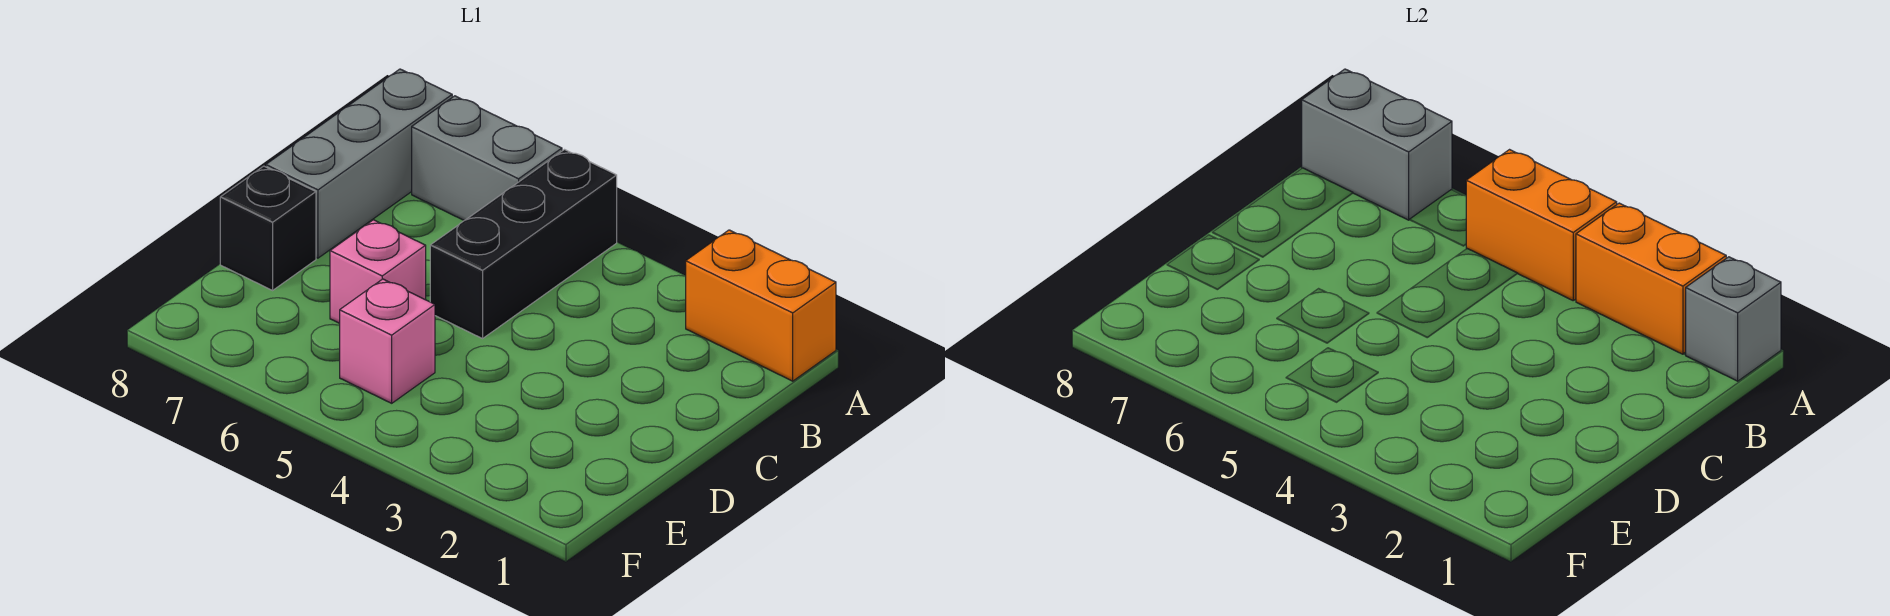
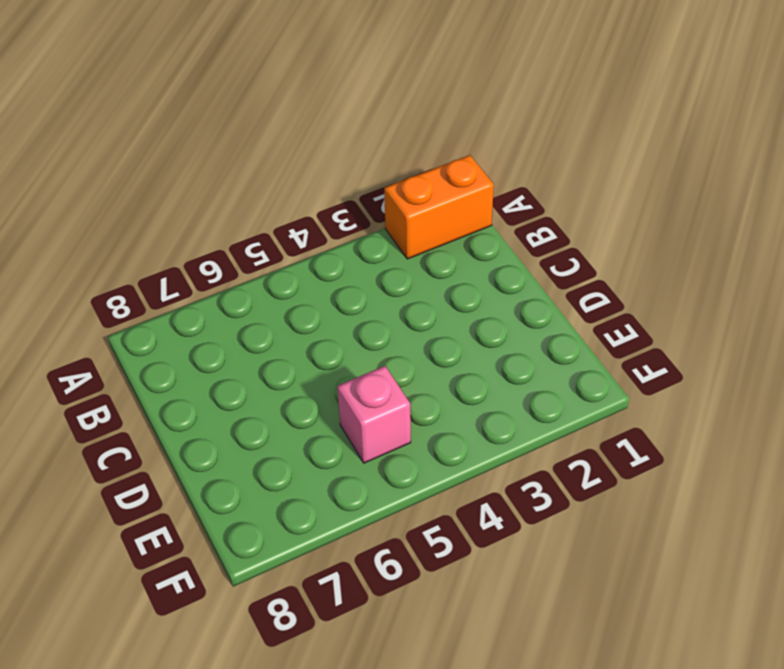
none -> black brick A5:C5 level 1
none -> grey brick A6:A7 level 1

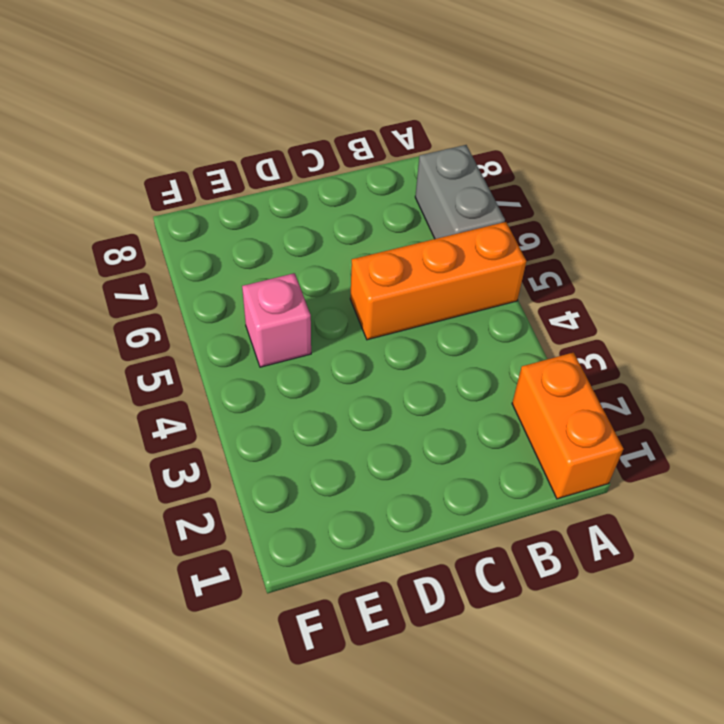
orange brick A5:C5 level 1 -> black brick A5:C5 level 1
none -> grey brick A8:C8 level 1
none -> pink brick D6 level 1

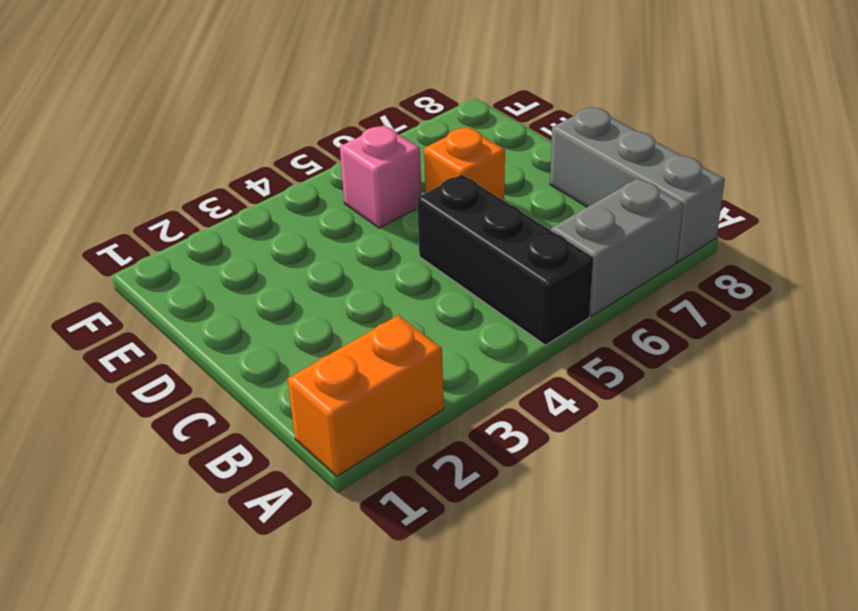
orange brick D6 level 1 -> pink brick D6 level 1
none -> black brick D8 level 1
none -> grey brick A1 level 2

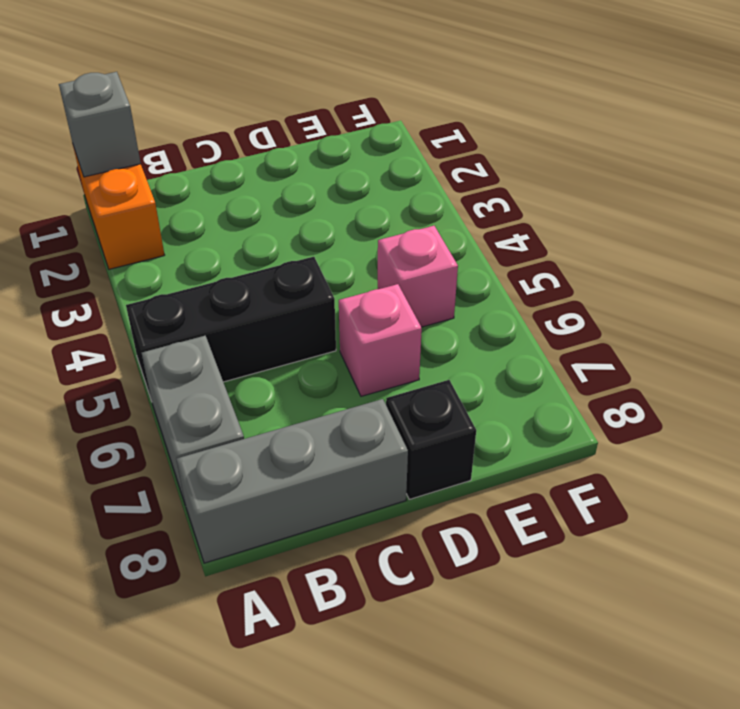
none -> orange brick A2:A3 level 2
none -> orange brick A4:A5 level 2

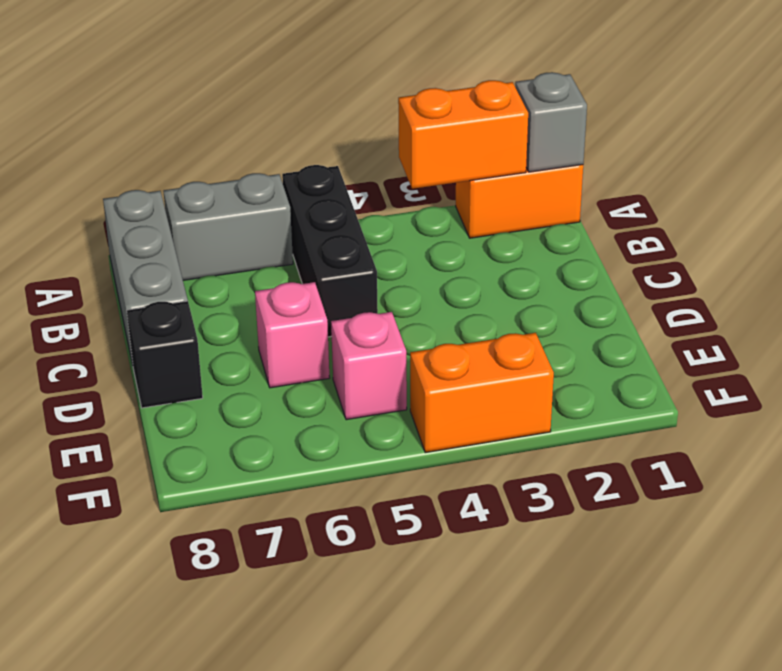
orange brick F3:F4 level 1 -> orange brick A4:A5 level 2
none -> grey brick A7:A8 level 2

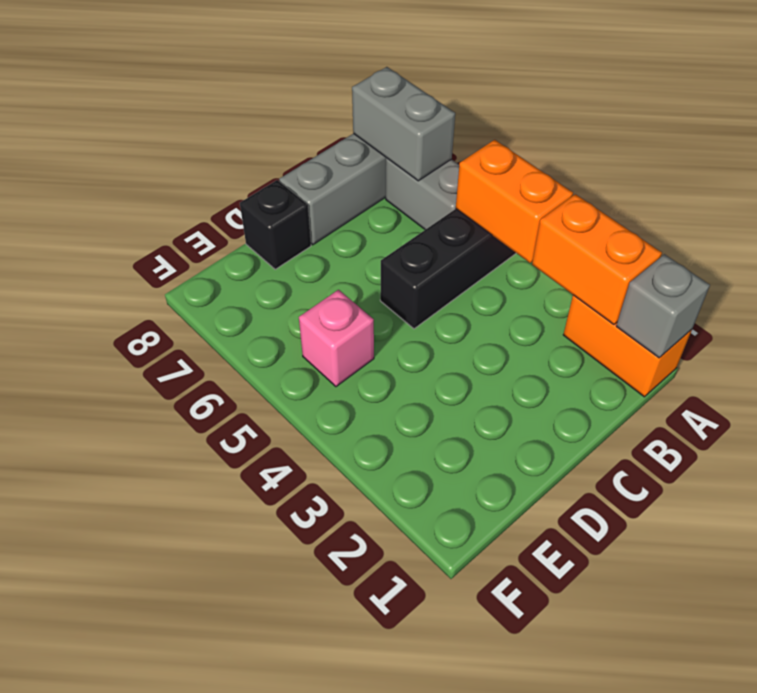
none -> pink brick D6 level 1

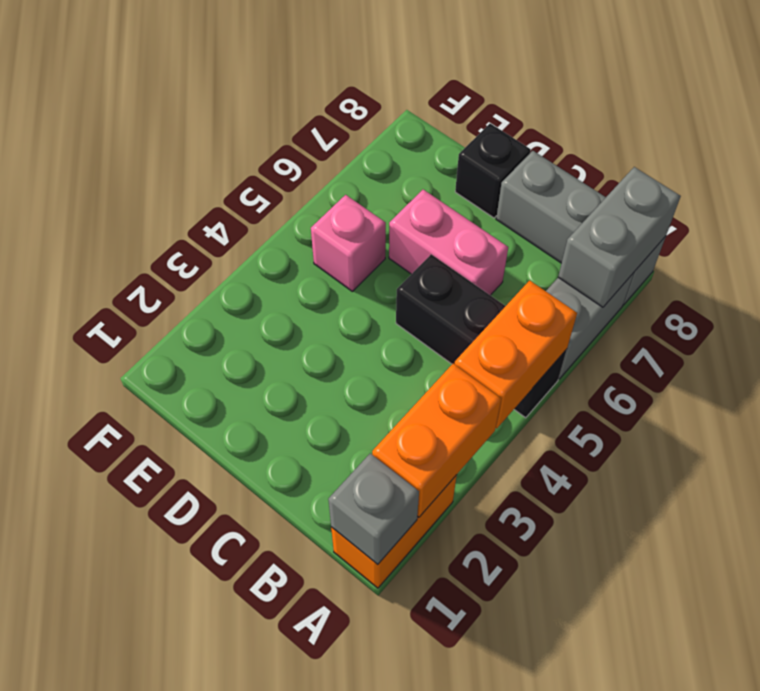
pink brick C6:D6 level 1 -> pink brick D6 level 1

